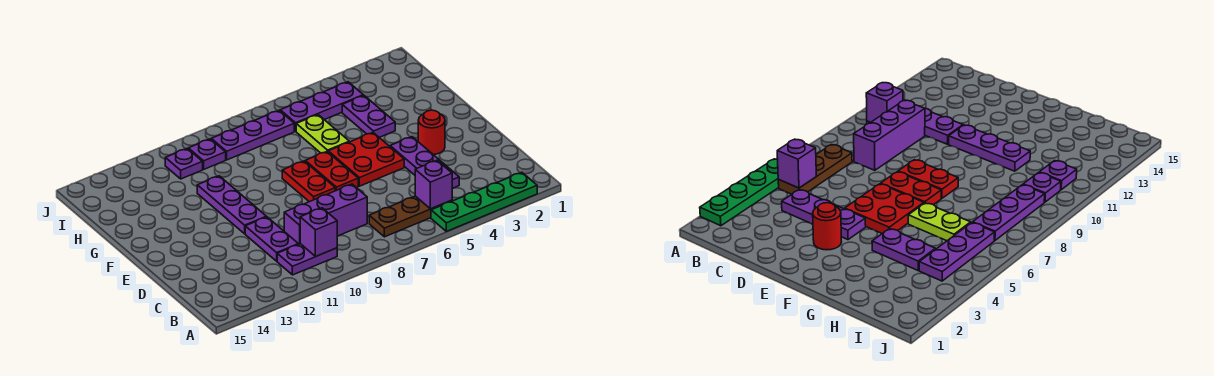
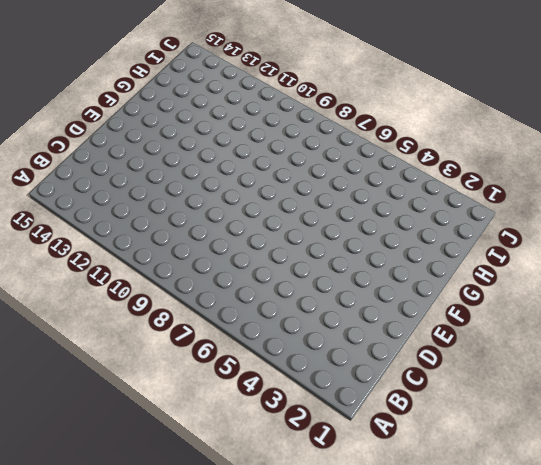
none -> green plate A2:A5 level 1
none -> brown plate B5:B7 level 1
none -> purple plate B10:B11 level 1

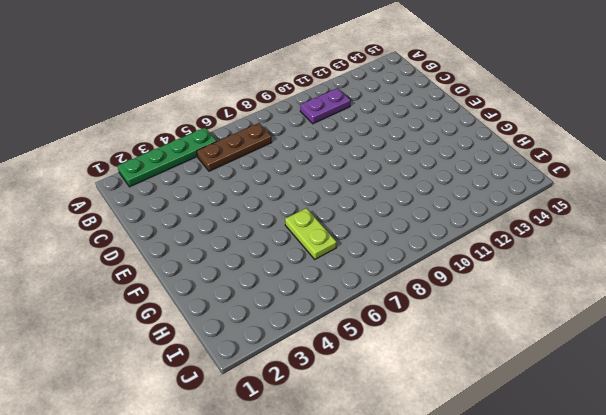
none -> purple plate C4:E4 level 1
none -> purple brick C8:C10 level 1
none -> purple plate C11:D11 level 1

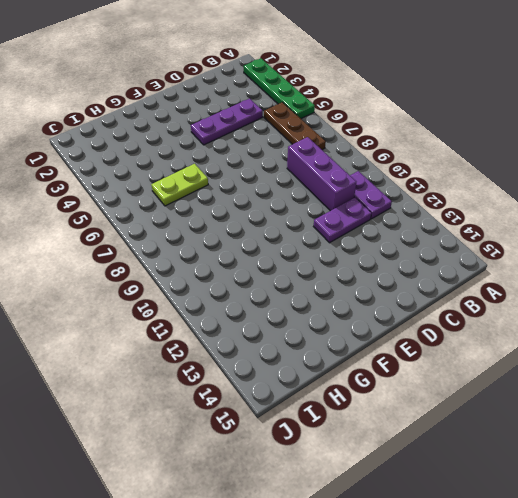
none -> red round brick E3 level 1
none -> red plate E5:F6 level 1
none -> red plate E7:F7 level 1

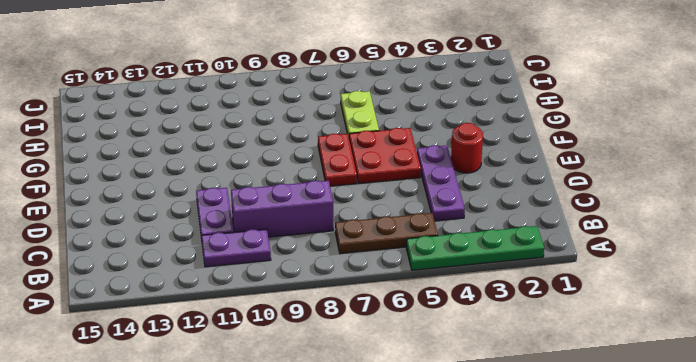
none -> red plate E8:F8 level 1
none -> purple plate E11:G11 level 1
none -> purple plate G4:H4 level 1

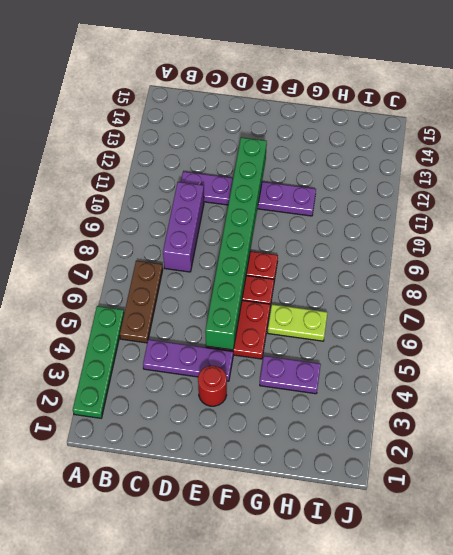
green brick E5:E12 level 2 -> none
none -> purple plate B10:B11 level 1
none -> purple plate I4:I6 level 1
none -> purple plate I7:I9 level 1

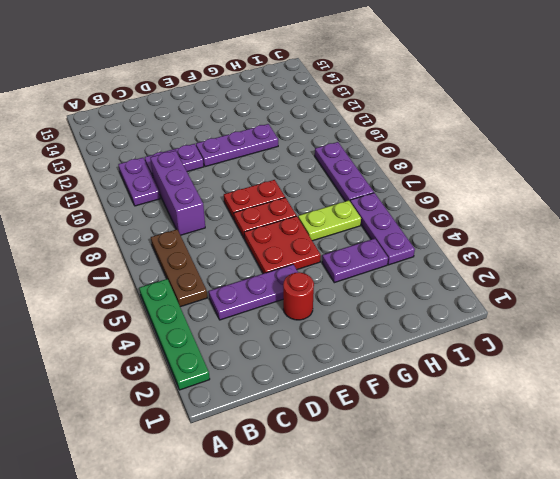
none -> purple plate I10 level 1
none -> purple plate I11 level 1
none -> purple brick B5 level 2

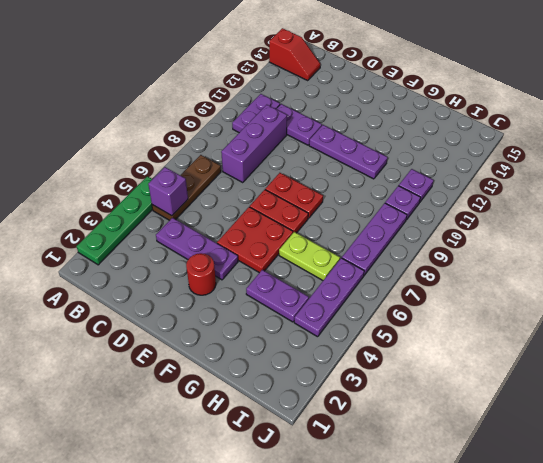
red slope A14:B14 level 1 top A -> none
none -> purple brick B10 level 2

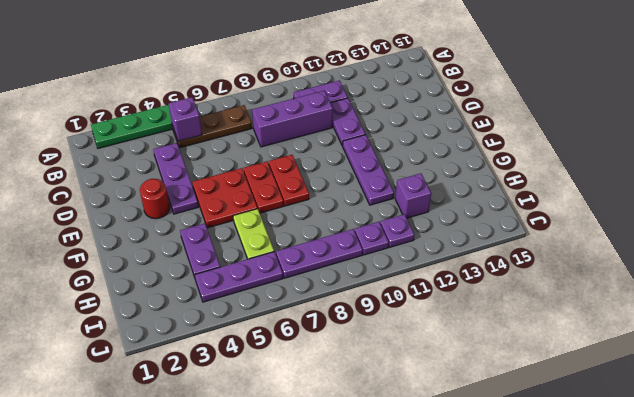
purple brick H12 level 1 -> purple brick B10 level 2

